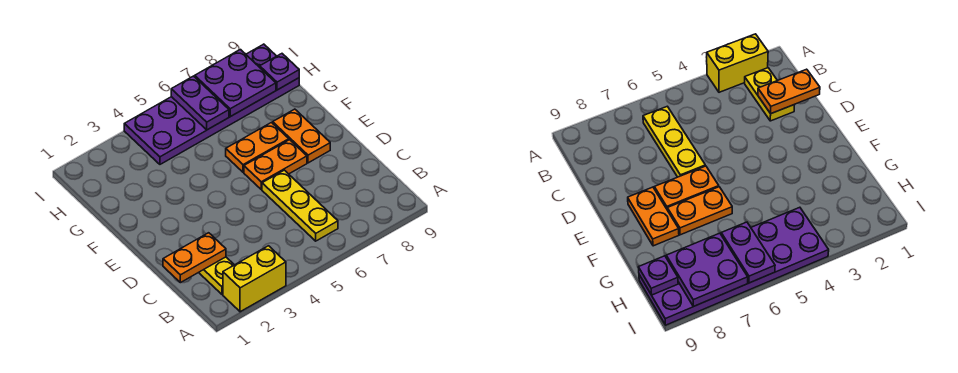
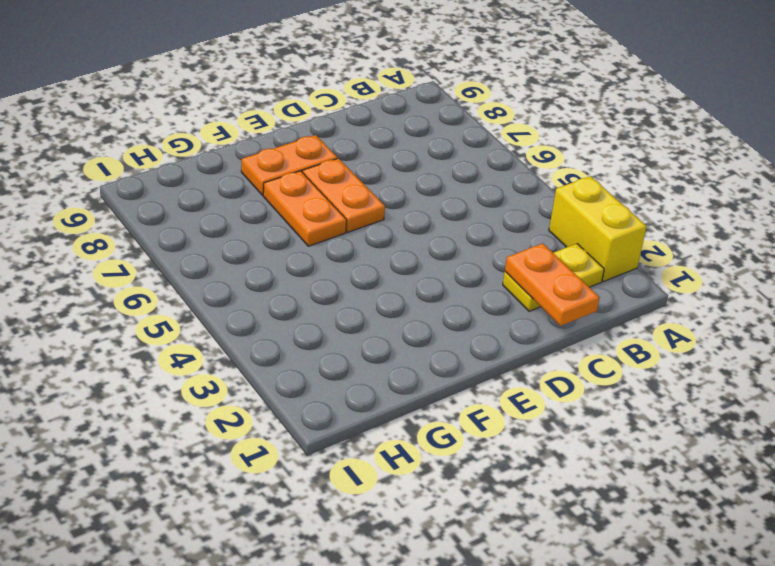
none -> yellow plate B6:D6 level 1
none -> purple plate H4:I9 level 1

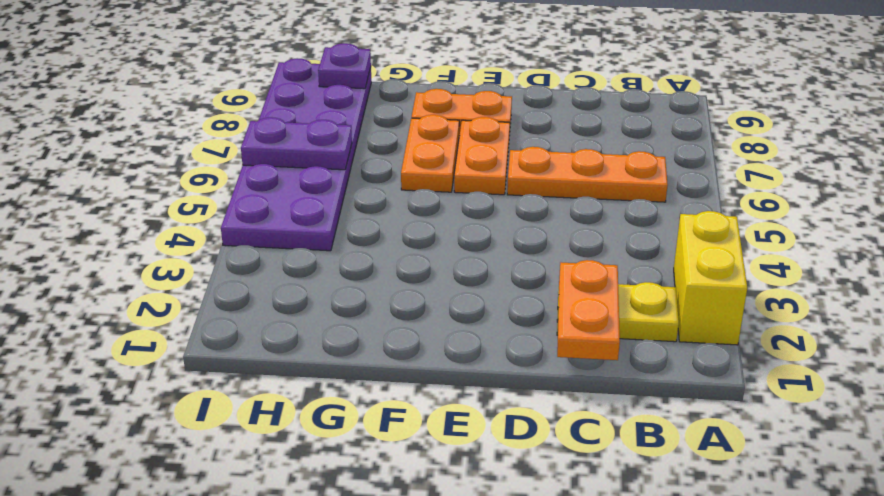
orange plate B6:D6 level 1 -> yellow plate B6:D6 level 1
none -> purple plate H7:I8 level 2

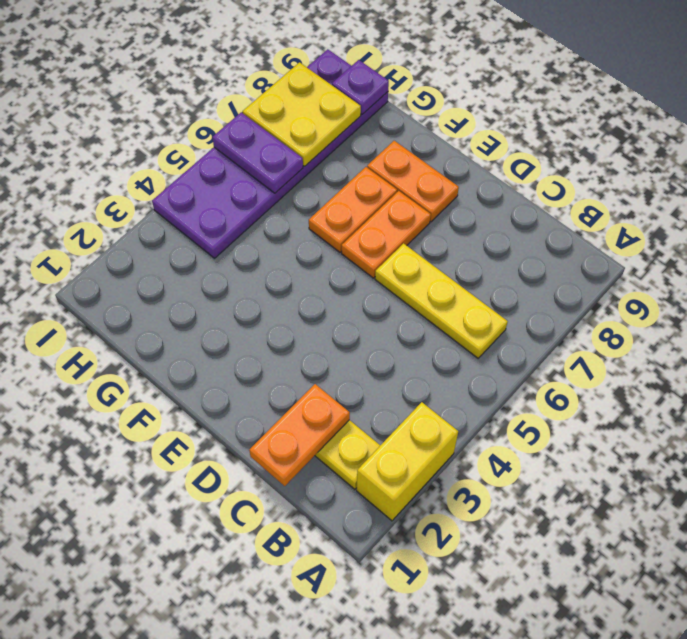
yellow plate H7:I8 level 2 -> purple plate H7:I8 level 2

